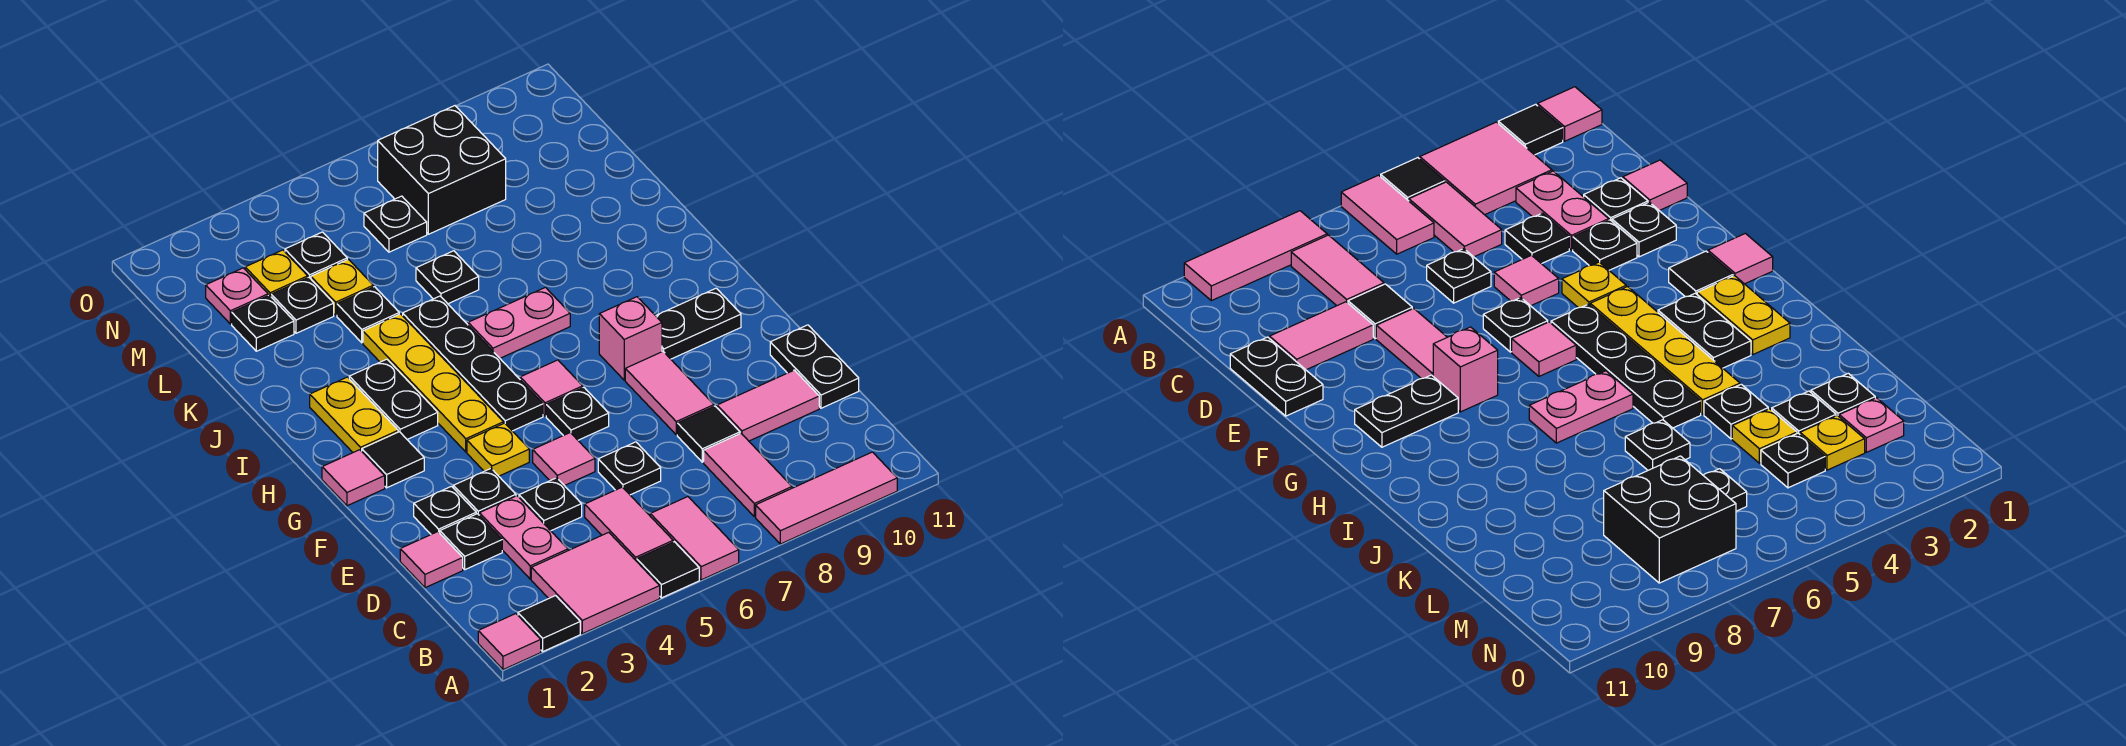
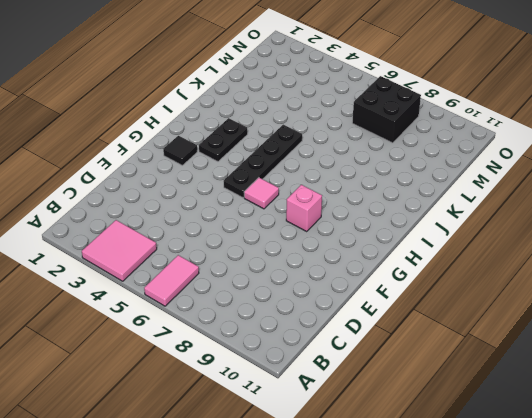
none -> pink tile A1 level 1
none -> black tile A2 level 1
none -> black tile A5 level 1
none -> pink tile A8:A10 level 1

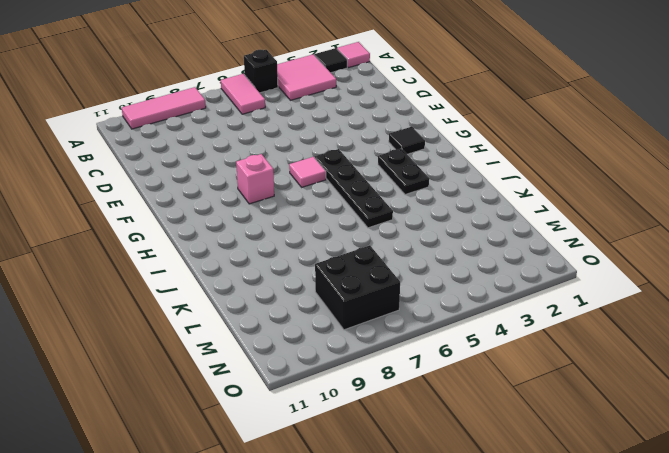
black brick A5 level 1 -> black tile A5 level 1
none -> pink tile B5:C5 level 1
none -> pink tile B8:C8 level 1
none -> pink plate C3:D3 level 1
none -> pink tile D1 level 1

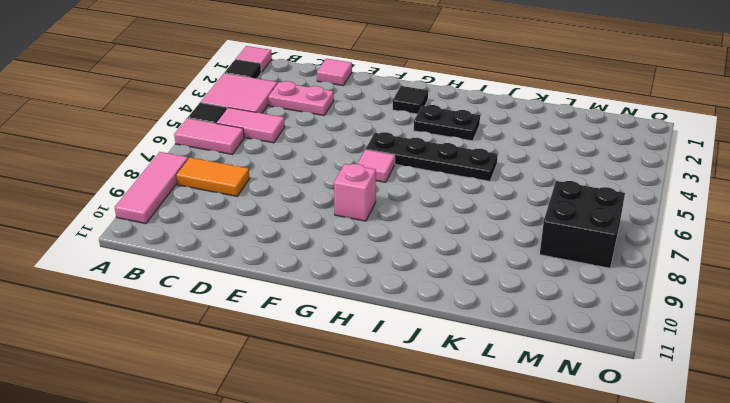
orange tile B8:C8 level 1 -> pink tile B8:C8 level 1
none -> black plate D2 level 1
none -> black plate D4 level 1
none -> black plate D6 level 1
none -> black tile D8 level 1

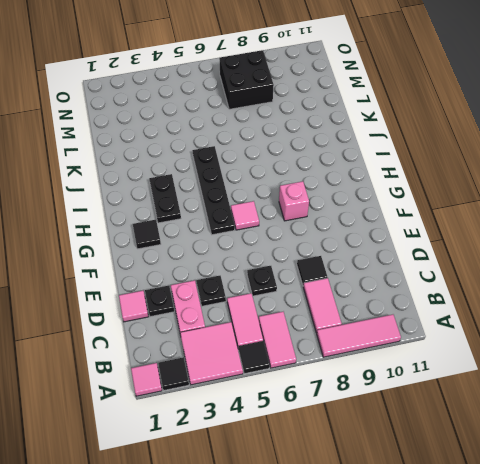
none -> pink tile D9:D10 level 1
none -> black plate D11:E11 level 1
none -> black plate E2 level 1
none -> black plate E3 level 1

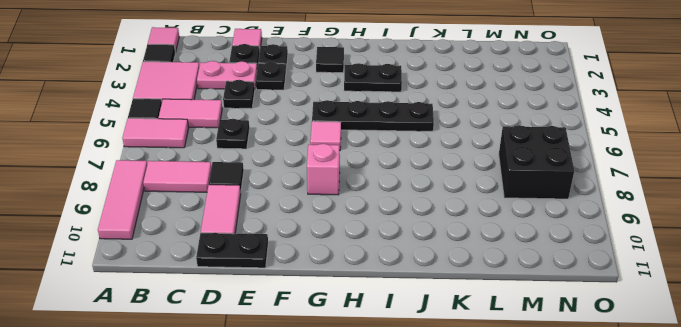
none -> pink tile E5 level 1
none -> pink tile E8:F8 level 1
none -> yellow plate F4 level 1
none -> black plate F6 level 1

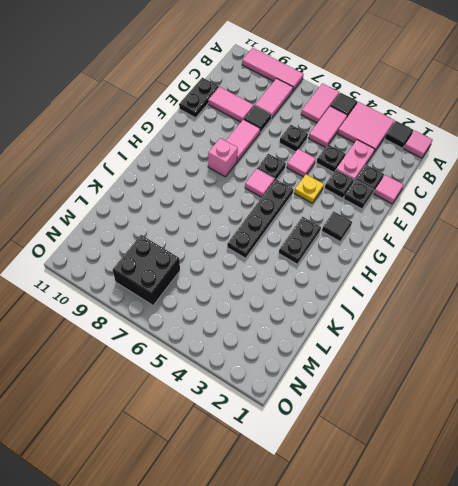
none -> pink tile G1 level 1
none -> yellow plate G4:J4 level 1
none -> black plate G9:G10 level 1
none -> yellow plate H2:I2 level 1

